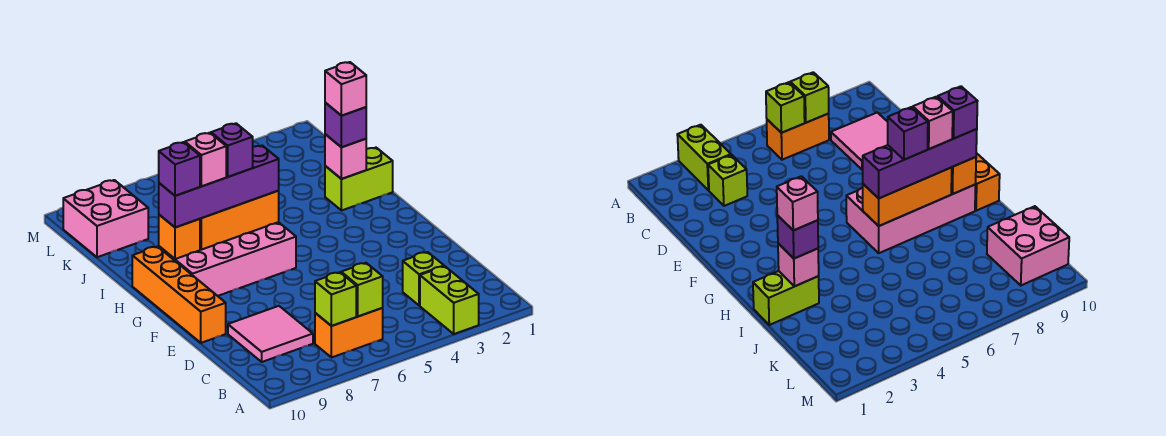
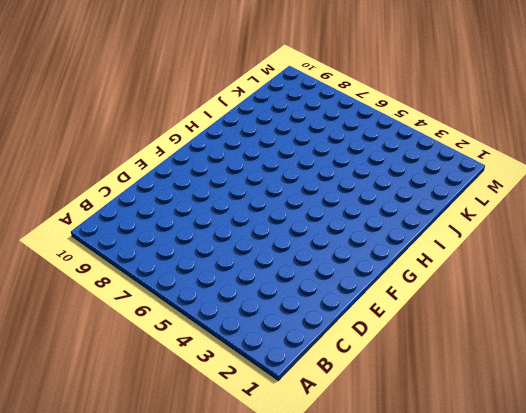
none -> lime brick A3:B3 level 1
none -> orange brick B6:B7 level 1
none -> lime brick C3 level 1

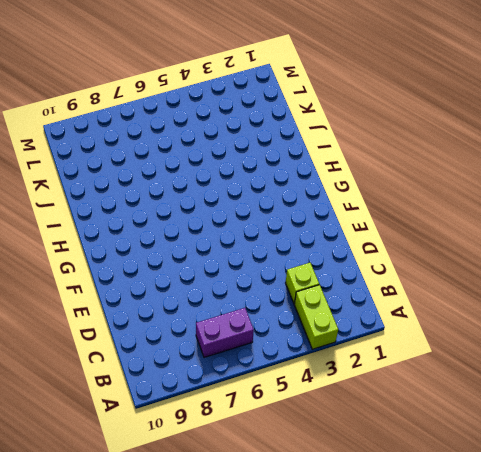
purple brick B6:B7 level 1 -> orange brick B6:B7 level 1
none -> pink tile C8:D9 level 1
none -> orange brick E10:H10 level 1
none -> pink brick G6:H9 level 1

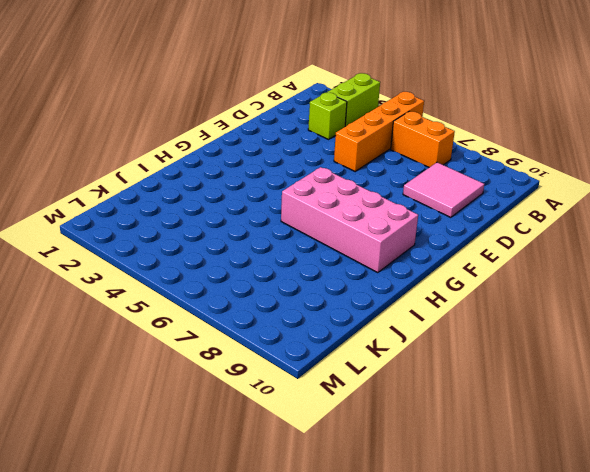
orange brick A5:D5 level 1 -> orange brick E10:H10 level 1
none -> lime brick I1:I2 level 1
none -> pink brick K9:L10 level 1
none -> lime brick B6 level 2

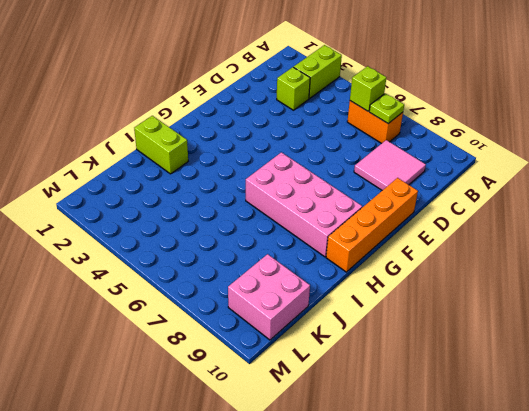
lime plate B7 level 2 -> lime brick B7 level 2
none -> orange brick H6:H8 level 2
none -> orange brick H9 level 2
none -> pink brick I2 level 2

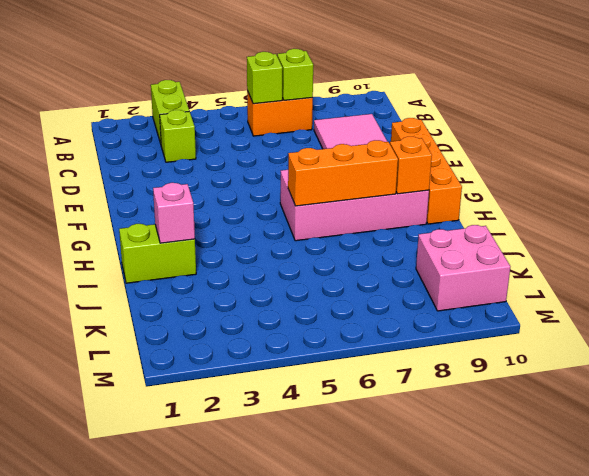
none -> purple brick H6:H9 level 3
none -> purple brick I2 level 3
none -> purple brick H7 level 4

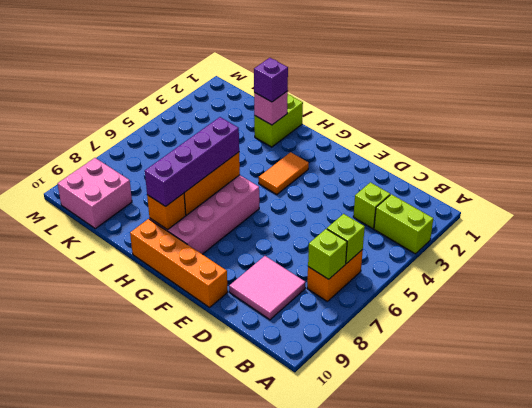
orange tile G3:G4 level 1 -> none
none -> purple brick H7 level 4
none -> pink brick H8 level 4
none -> purple brick H9 level 4

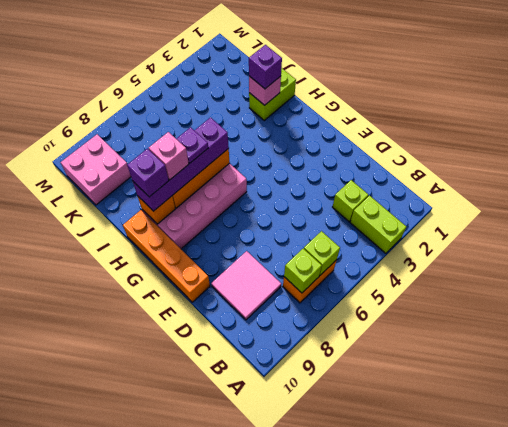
purple plate H7 level 4 -> purple brick H7 level 4
none -> pink brick I2 level 4

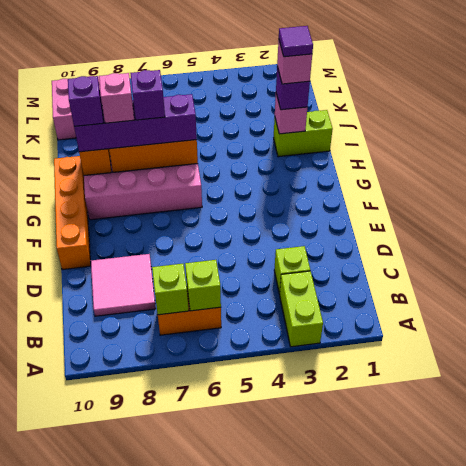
purple tile I2 level 5 -> none

